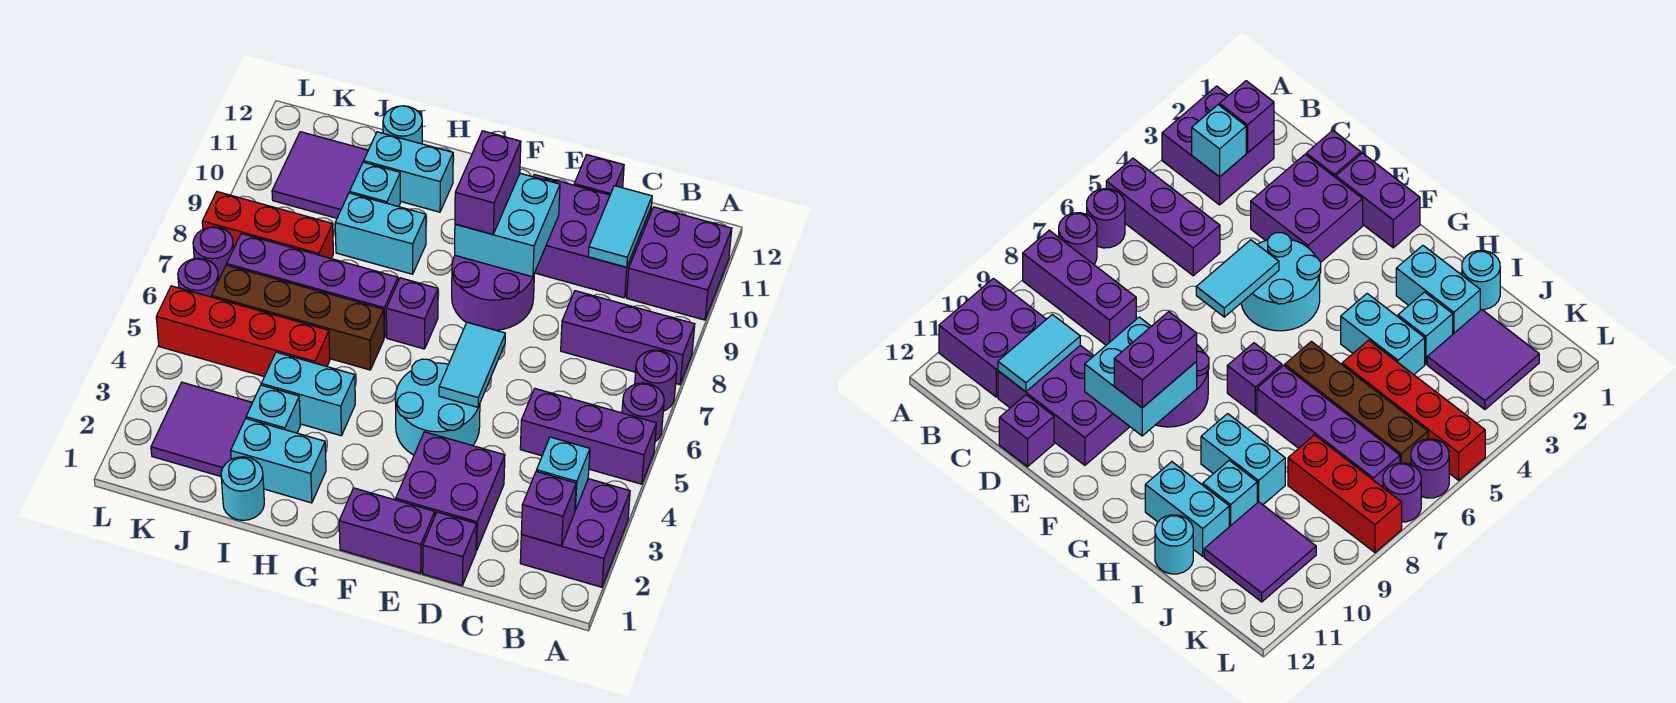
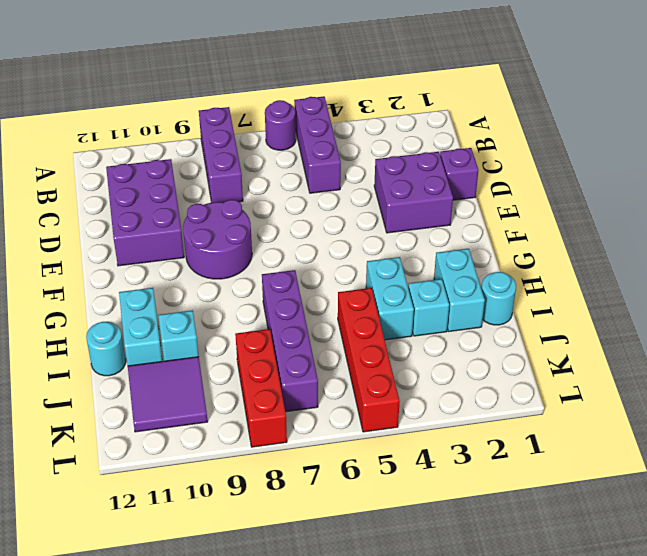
none -> purple brick A2:B3 level 1
none -> purple round brick A7 level 1
none -> purple brick A10:B11 level 1
none -> purple brick D12 level 1

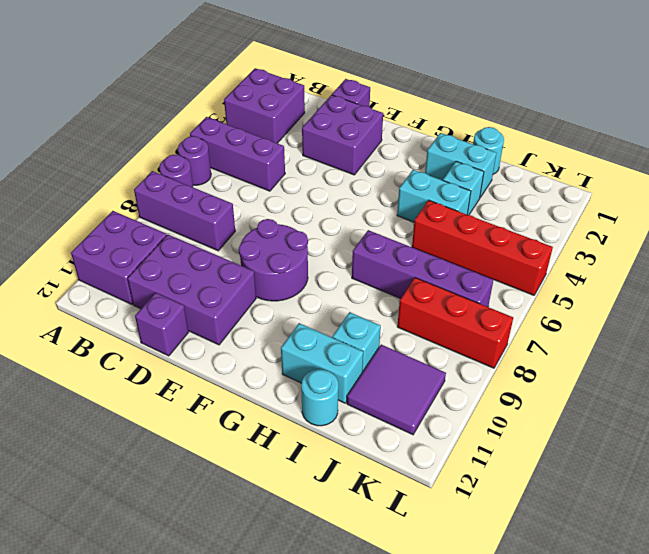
none -> purple brick E1:F1 level 1
none -> cyan round brick E4:F5 level 1
none -> purple brick G7 level 1
none -> brown brick H6:K6 level 1

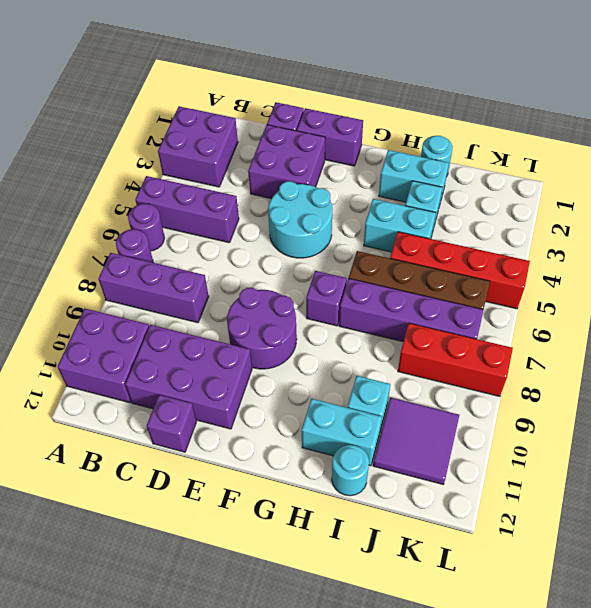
none -> cyan brick H9:I9 level 1
none -> purple tile J2:K3 level 1
none -> purple round brick L6 level 1
none -> purple round brick L7 level 1

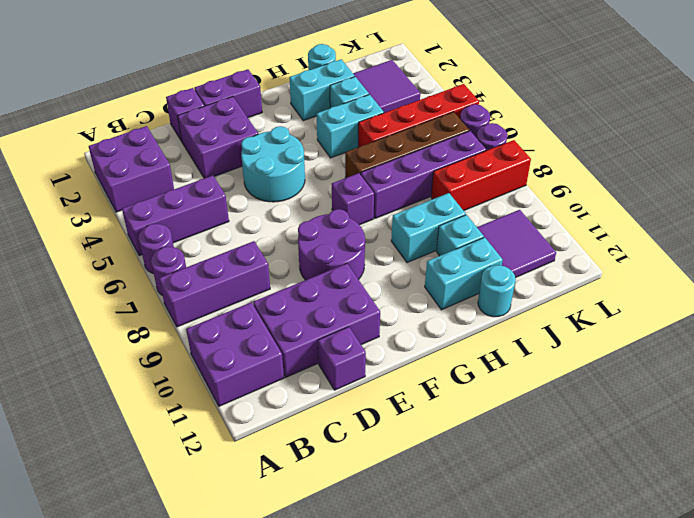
none -> purple brick B2 level 2
none -> cyan brick B3 level 2
none -> cyan tile C10:C11 level 2
none -> cyan tile E5:E6 level 2

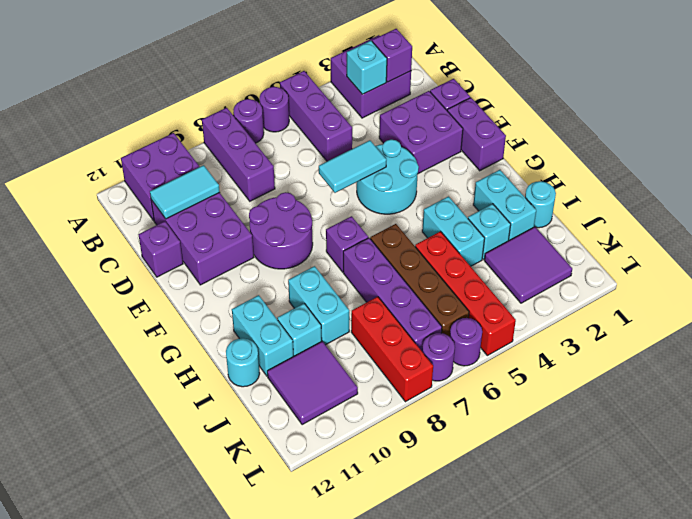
none -> cyan brick E9:F10 level 2
none -> purple brick F9:F10 level 3

